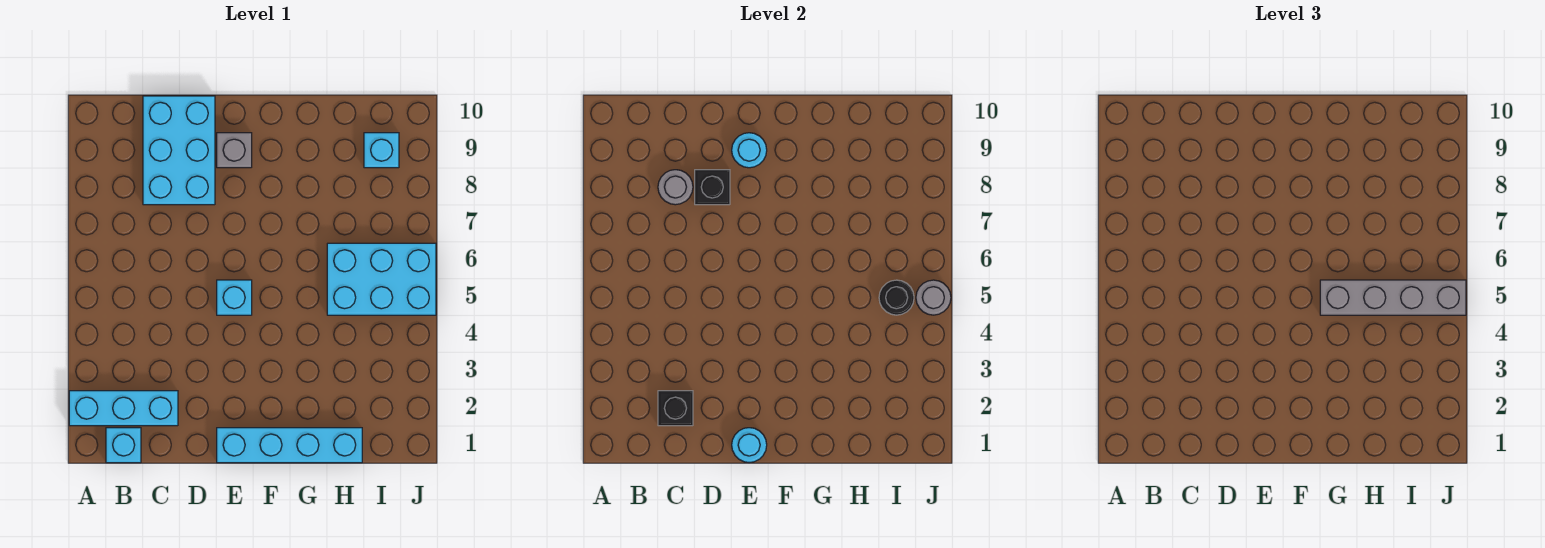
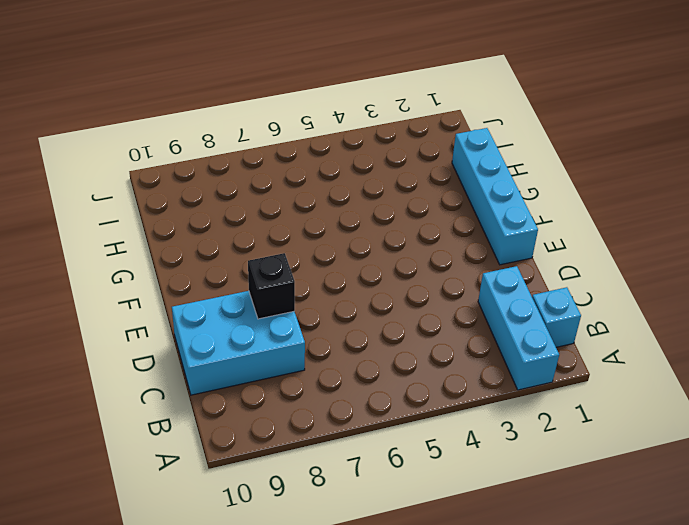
none -> cyan brick E5 level 1
none -> grey brick E9 level 1
none -> cyan brick H5:J6 level 1

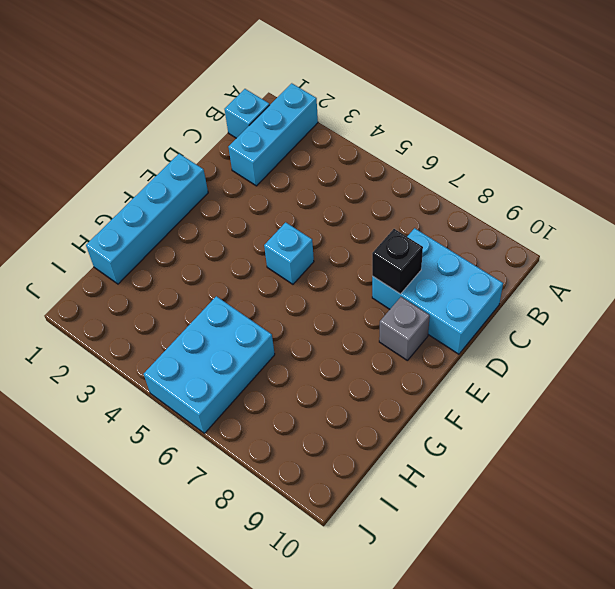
none -> cyan brick I9 level 1
none -> black brick C2 level 2
none -> grey round brick C8 level 2

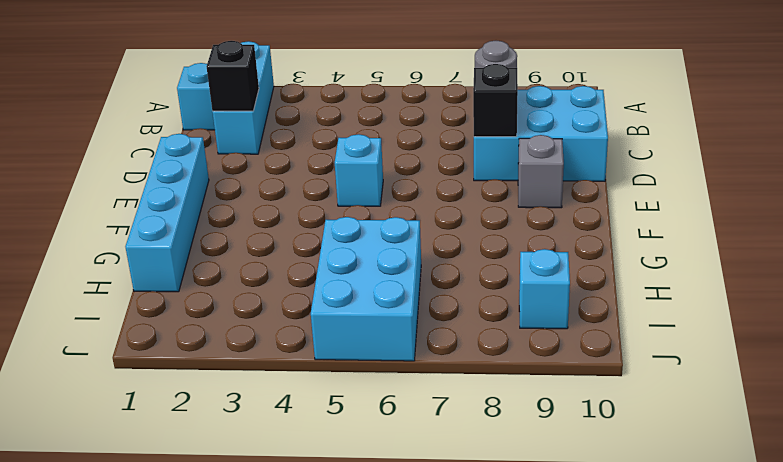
none -> cyan round brick E1 level 2
none -> cyan round brick E9 level 2
none -> black round brick I5 level 2

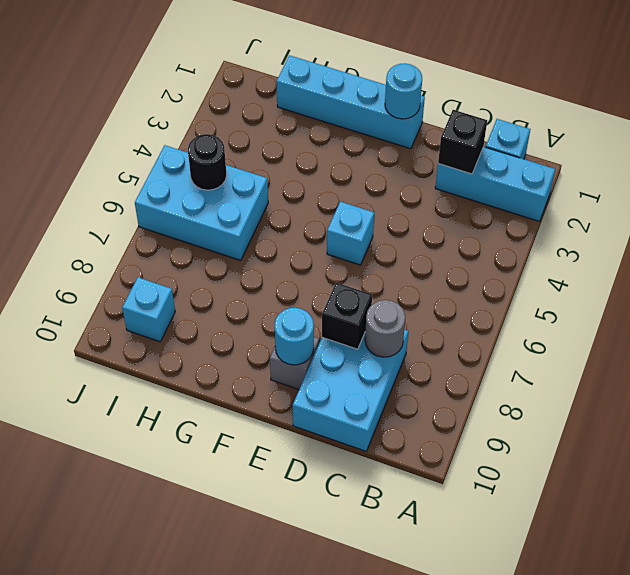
none -> grey round brick J5 level 2
none -> grey brick G5:J5 level 3

